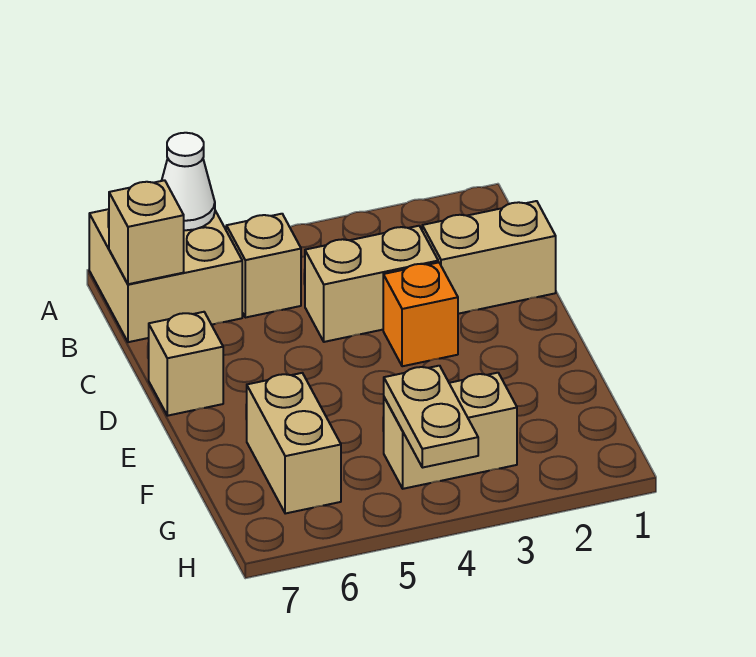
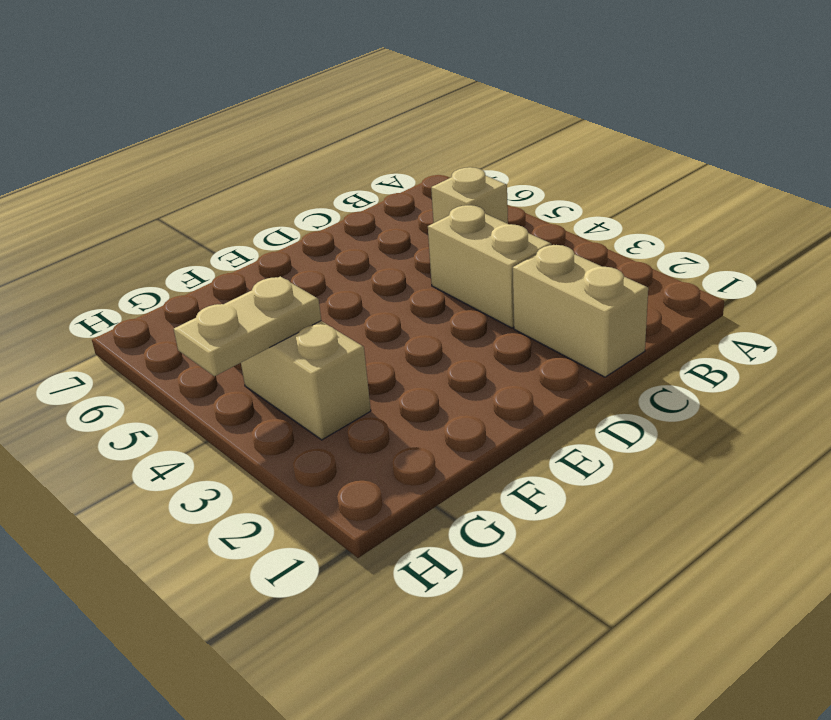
none -> tan brick A6:B7 level 1
none -> orange brick D3 level 1

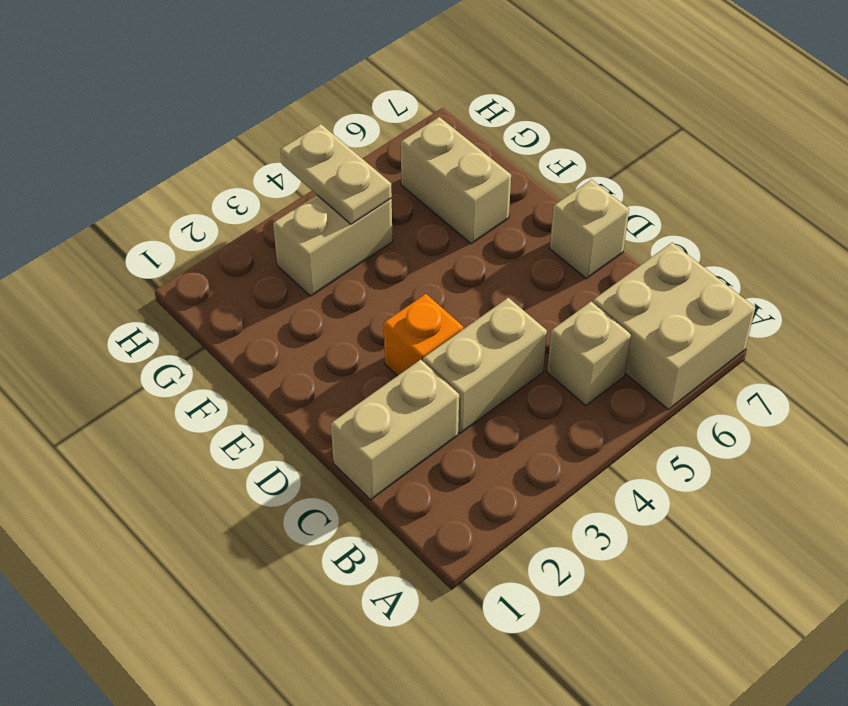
none -> white cone A6 level 2
none -> tan brick B7 level 2

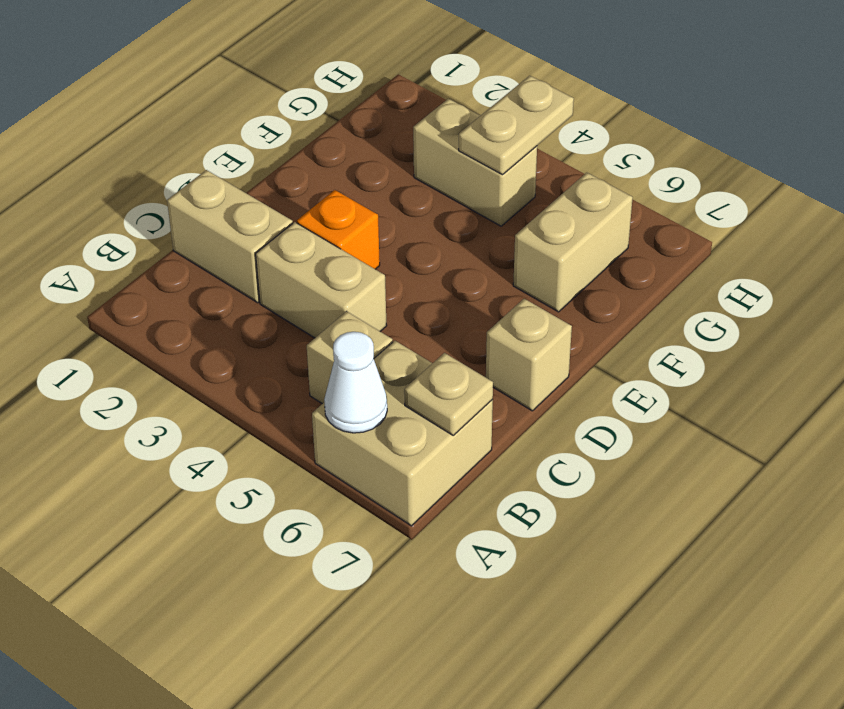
tan plate B7 level 2 -> tan brick B7 level 2

